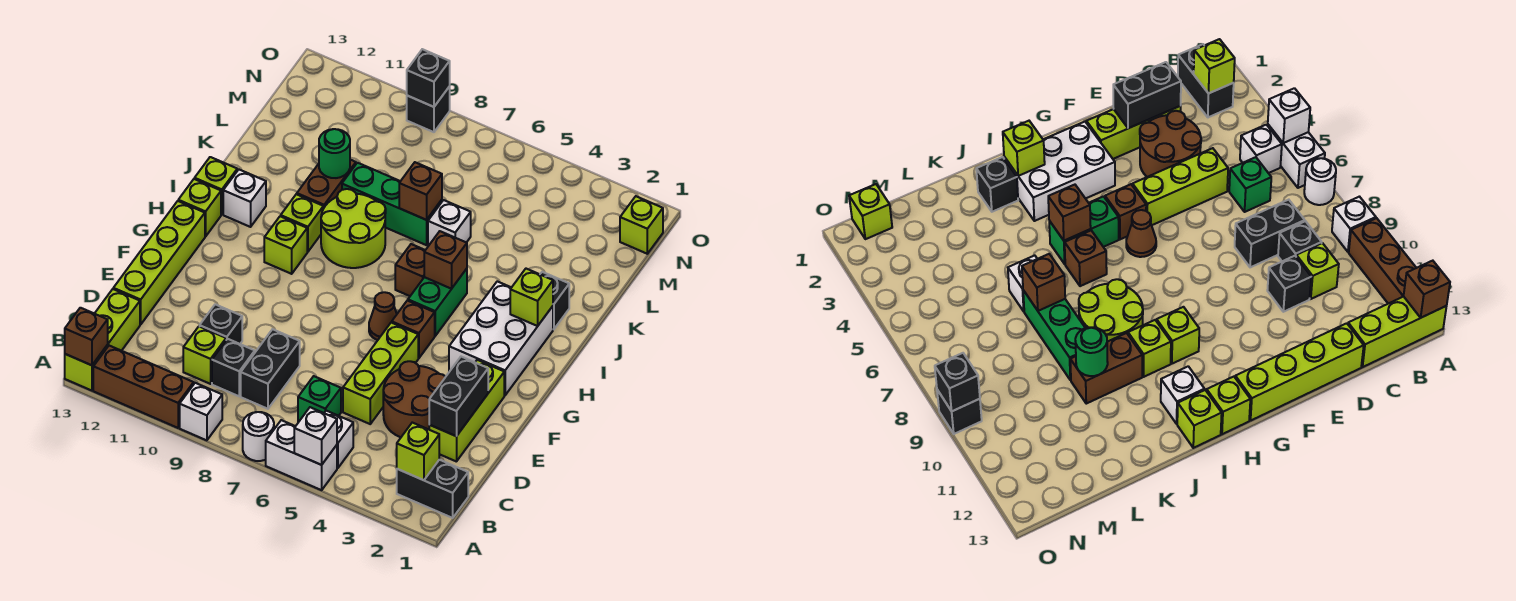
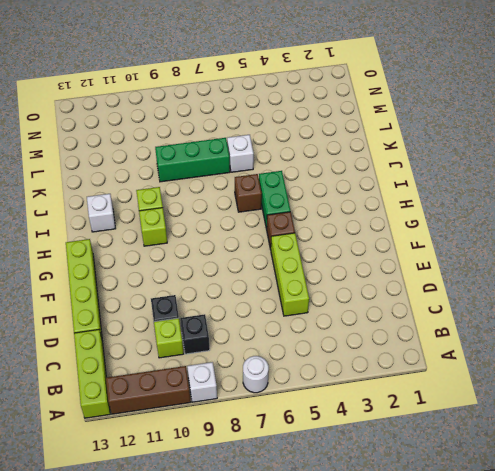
none -> white brick A5:A6 level 1
none -> black brick B1:B2 level 1
none -> white brick B5 level 1
none -> green brick C6 level 1

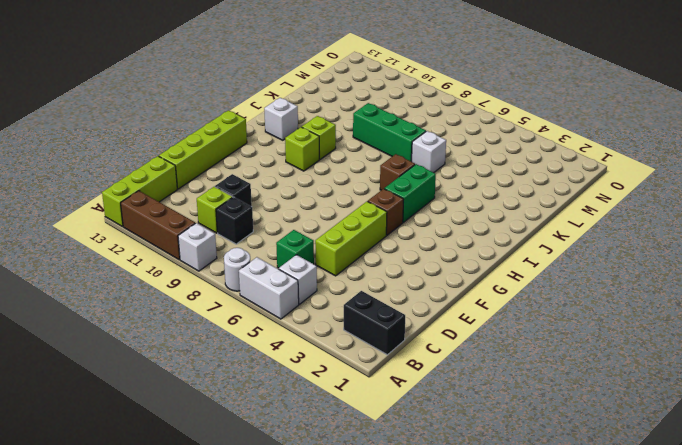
none -> black brick C8:D8 level 1
none -> lime brick D2:F2 level 1
none -> brown round brick D3:E4 level 1
none -> white brick G2:I3 level 1

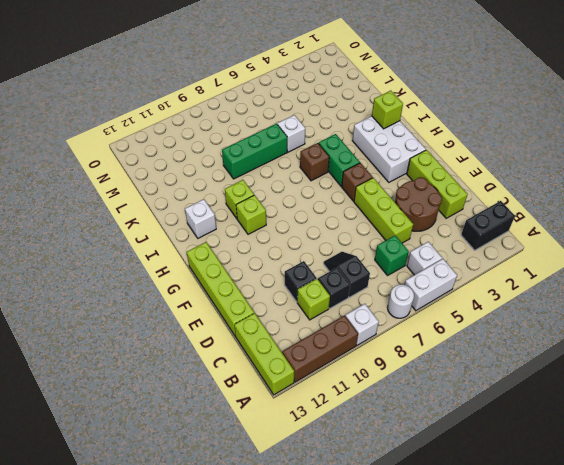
black slope C8:D8 level 1 top C -> black brick C8:D8 level 1
none -> brown cone G6 level 1
none -> lime brick H13 level 1
none -> lime round brick I8:J9 level 1
none -> lime brick I13 level 1

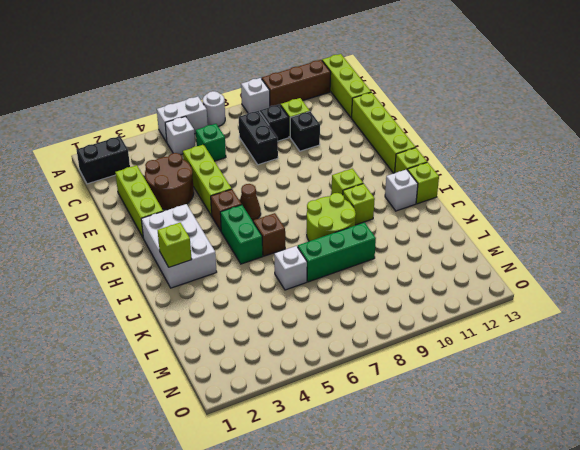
none -> black brick J2 level 1
none -> brown brick J10:K10 level 1
none -> lime brick N1 level 1
none -> black brick O9 level 1

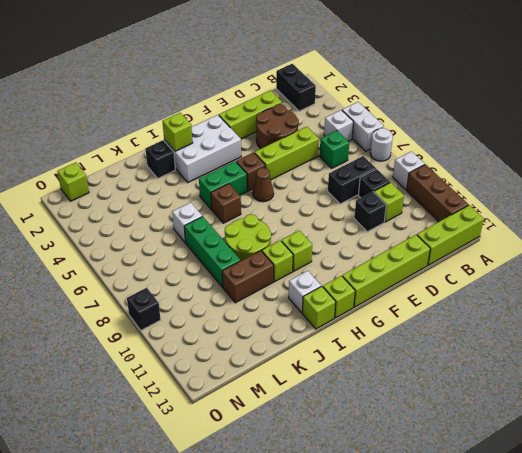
none -> white brick A5 level 2
none -> brown brick A13 level 2
none -> lime brick B2 level 2
none -> black brick D2:E2 level 2

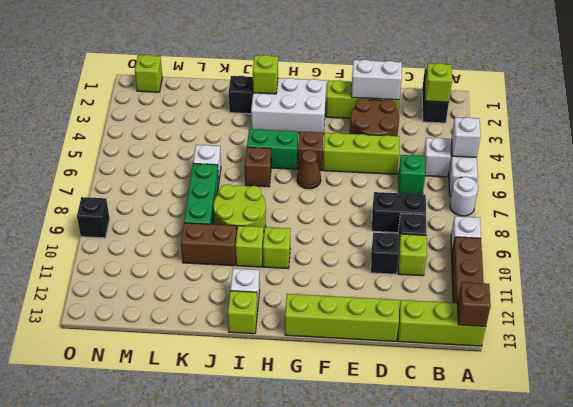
white brick D2:E2 level 2 -> black brick D2:E2 level 2
none -> lime brick H13 level 1
none -> brown brick I5 level 2
none -> brown brick K7 level 2
none -> green round brick K10 level 2

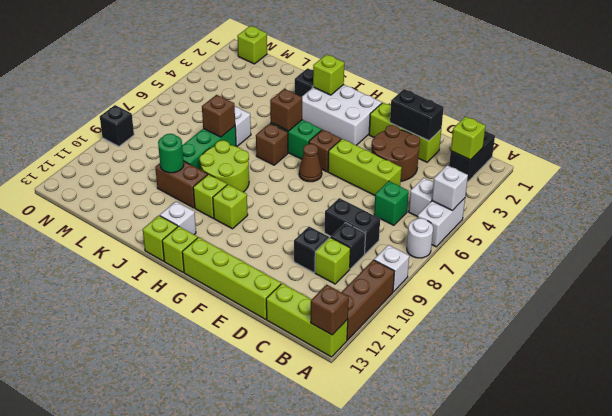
none -> black brick O9 level 2

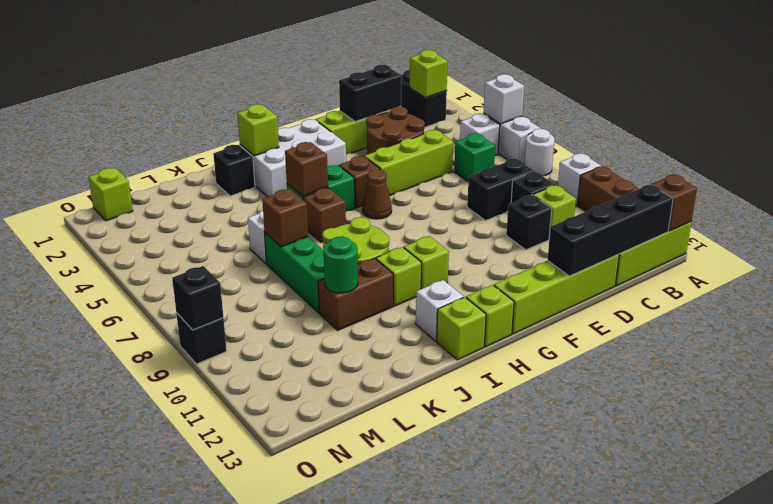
black brick B13:E13 level 2 -> none

